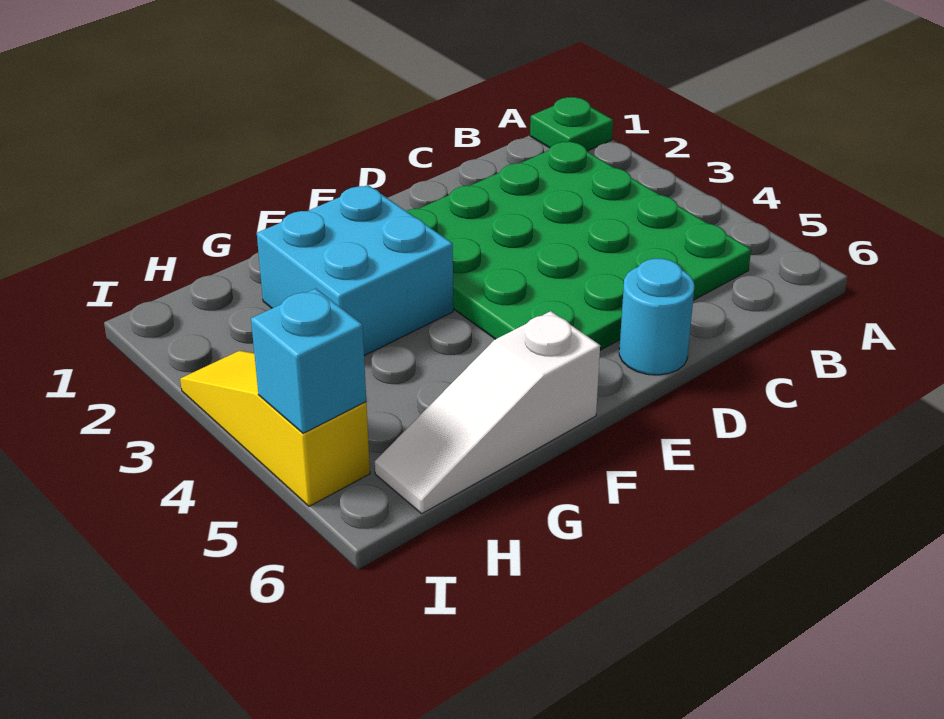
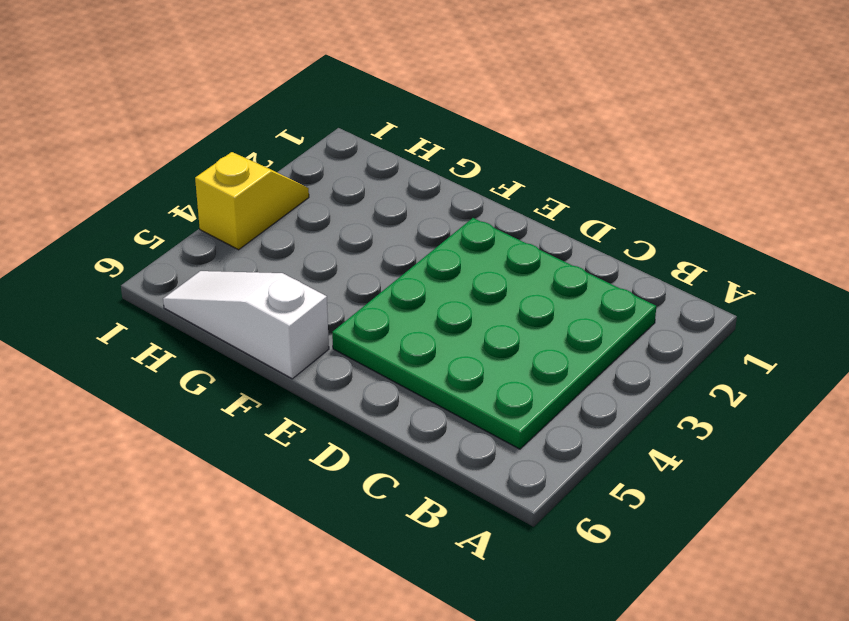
yellow slope I3:I4 level 1 top 4 -> yellow slope I3:I5 level 1 top 5
none -> green plate A1 level 1
none -> cyan round brick D6 level 1

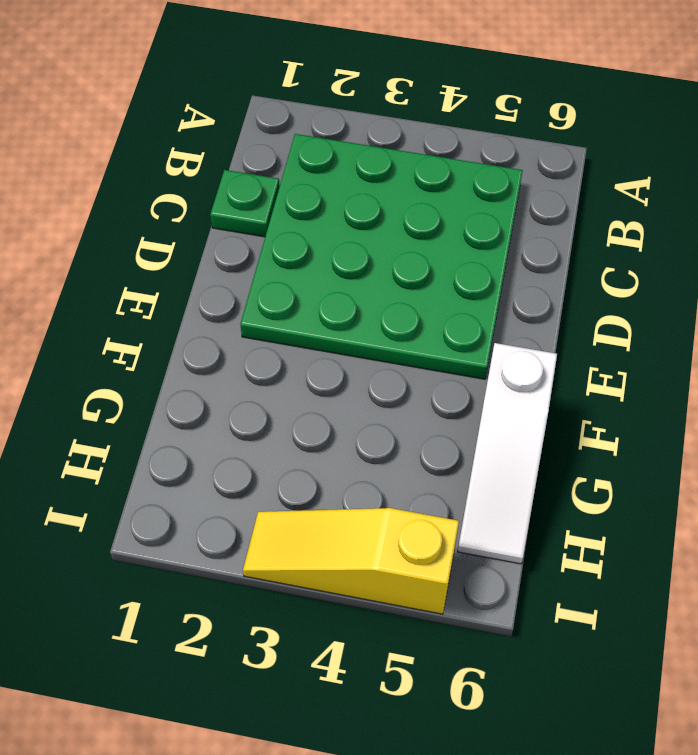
green plate C1 level 1 -> green plate A1 level 1
none -> cyan round brick D6 level 1
none -> cyan brick F2:G3 level 1

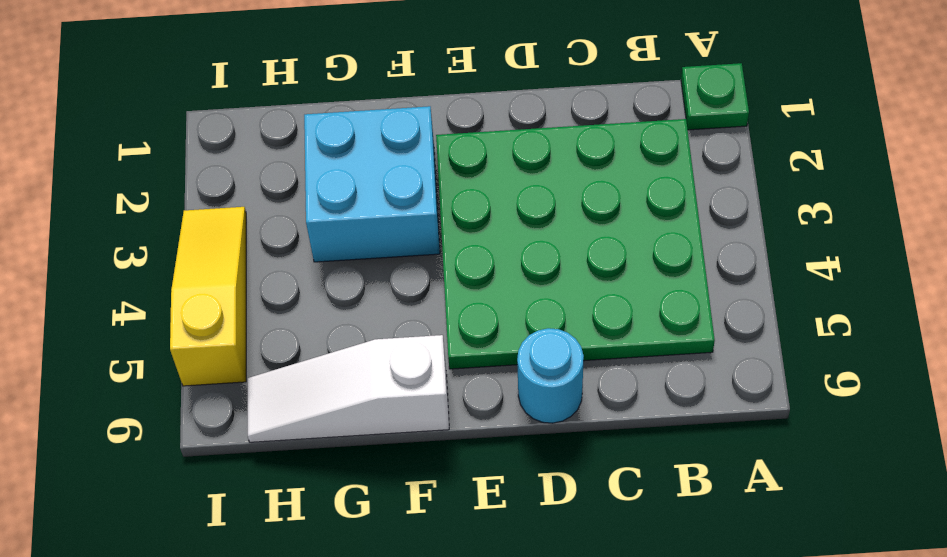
none -> cyan brick I5 level 2

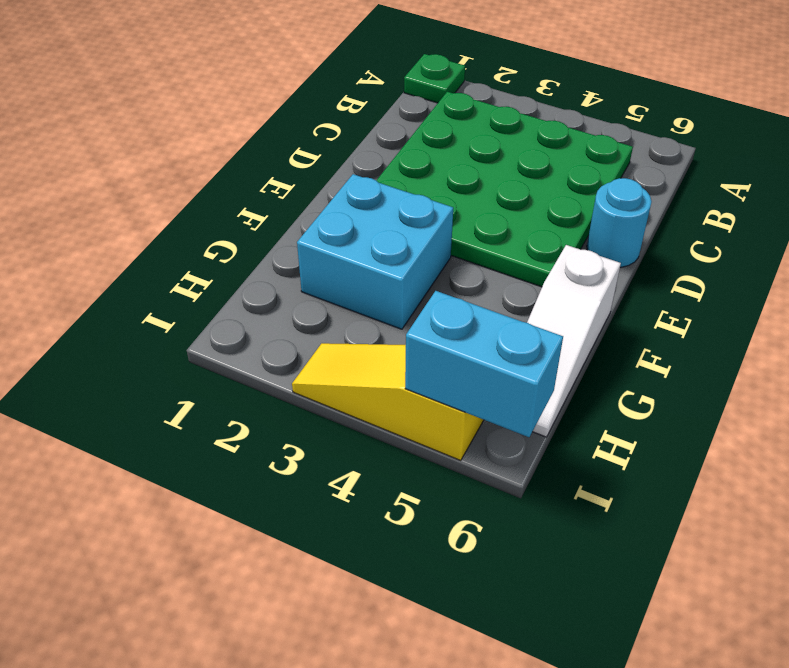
cyan brick I5:I6 level 2 -> cyan brick I5 level 2

